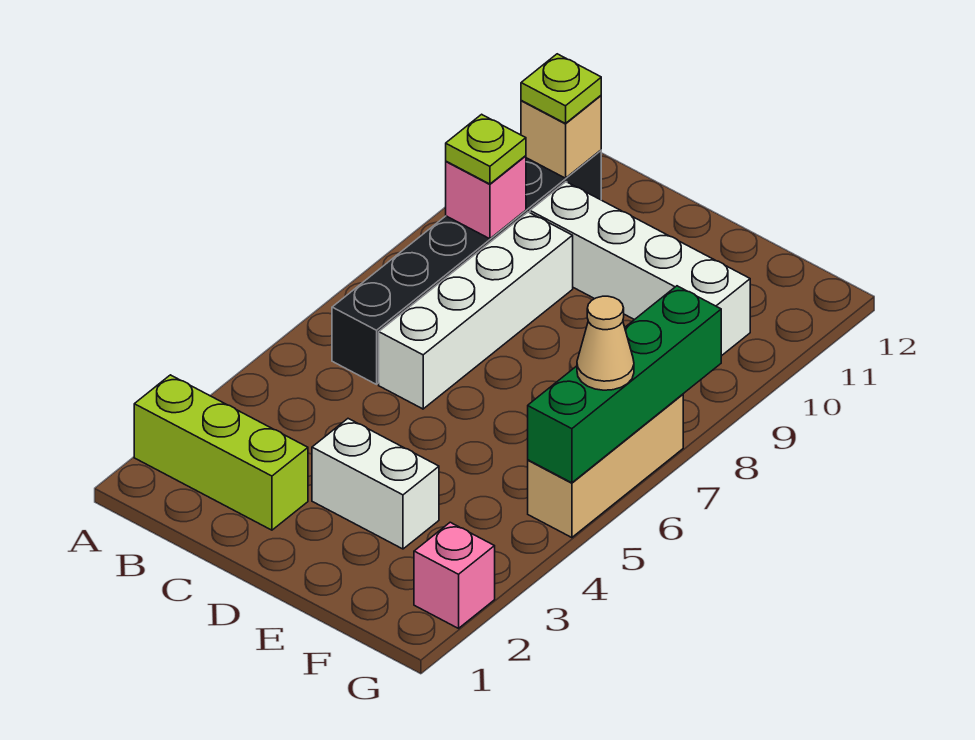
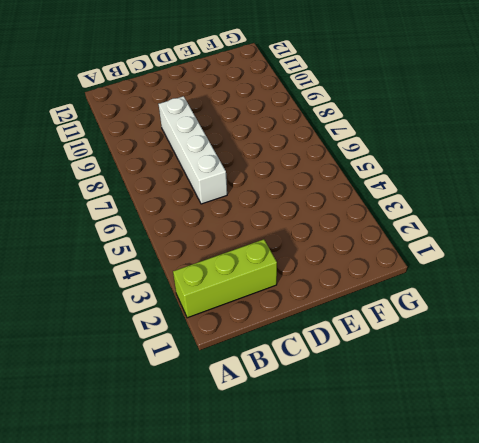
none -> black brick B6:B11 level 1
none -> white brick C10:F10 level 1
none -> white brick D3:E3 level 1

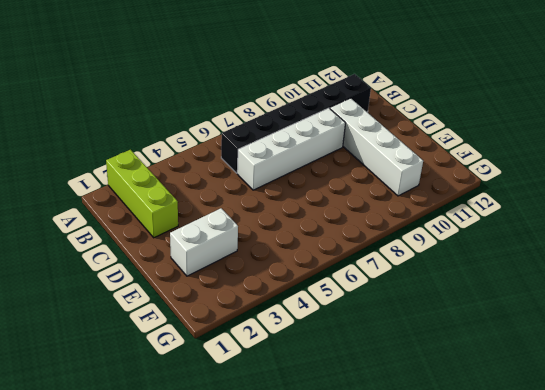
white brick E2:E3 level 1 -> white brick D3:E3 level 1
none -> pink brick G2 level 1
none -> tan brick G5:G7 level 1
none -> pink brick B9 level 2

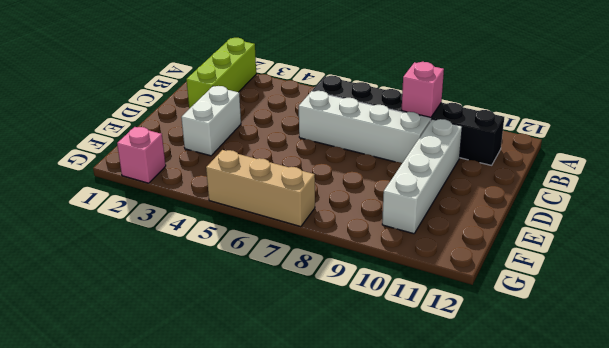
none -> tan brick B11 level 2
none -> green brick G5:G8 level 2
none -> lime plate B9 level 3

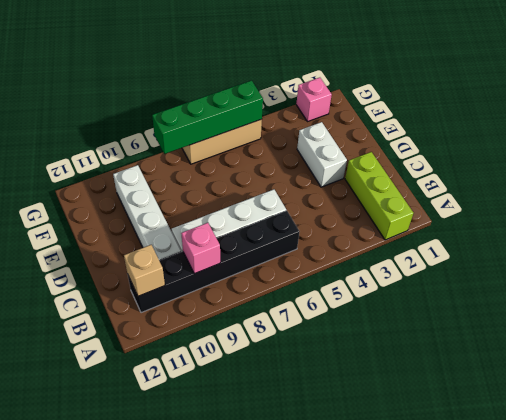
none -> lime plate B9 level 3
none -> lime plate B11 level 3
none -> tan cone G6 level 3

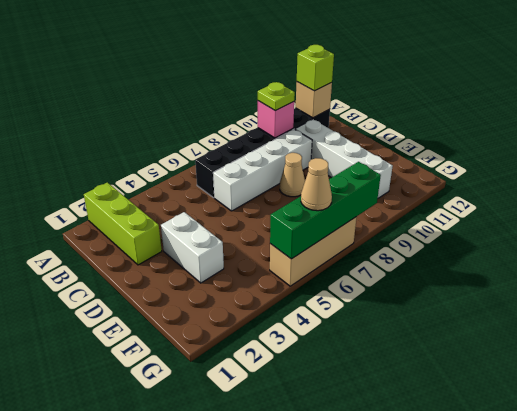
lime brick B11 level 3 -> lime plate B11 level 3
tan cone D8 level 1 -> none
none -> pink brick G2 level 1

